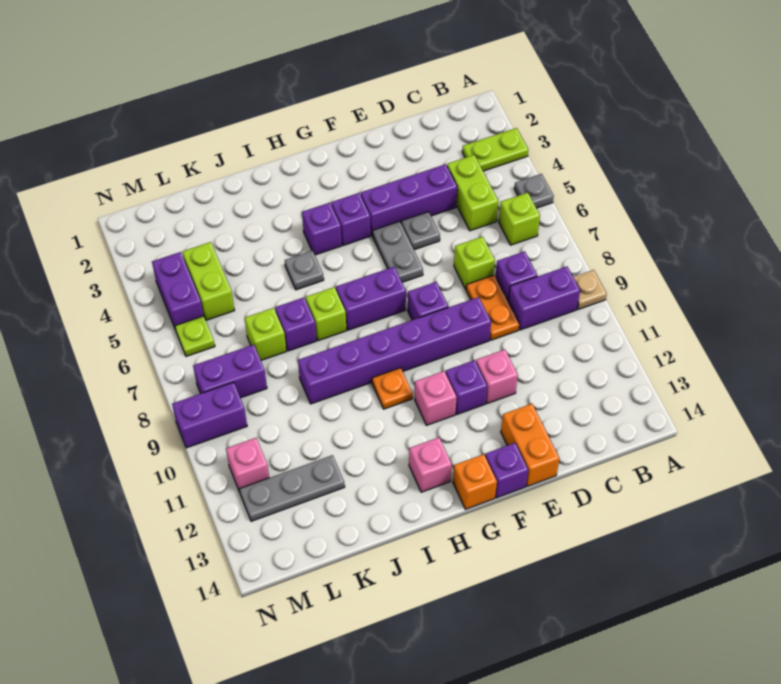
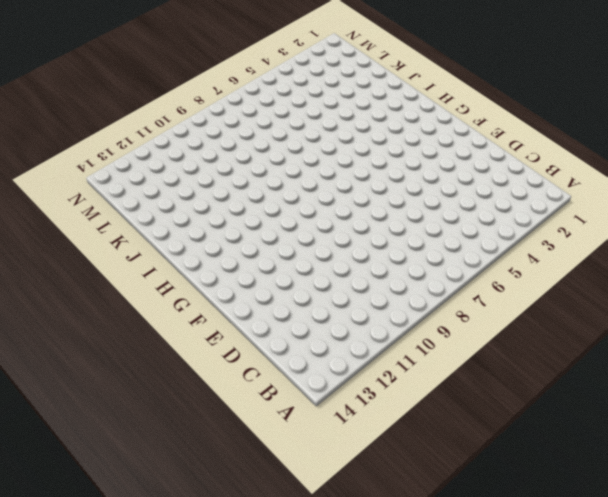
none -> lime plate A3:B3 level 1
none -> grey plate A5 level 1
none -> tan plate A9 level 1
none -> lime brick B6 level 1

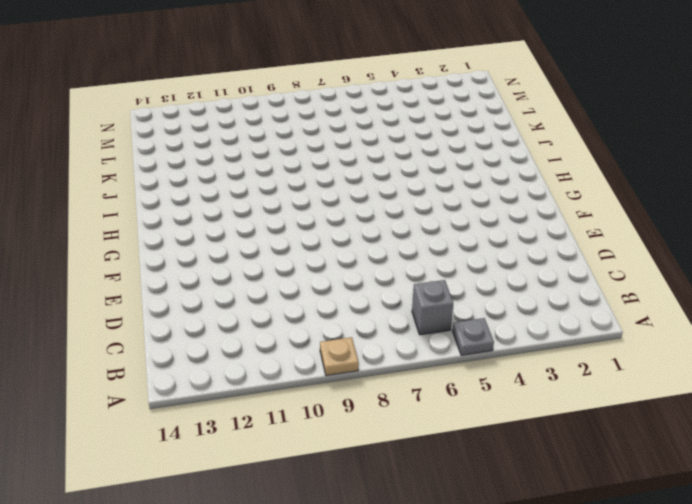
grey brick B6 level 1 -> lime brick B6 level 1
none -> lime plate A3:B3 level 1
none -> purple brick B9:C9 level 1
none -> lime brick C4:C5 level 1
none -> purple brick C8 level 1

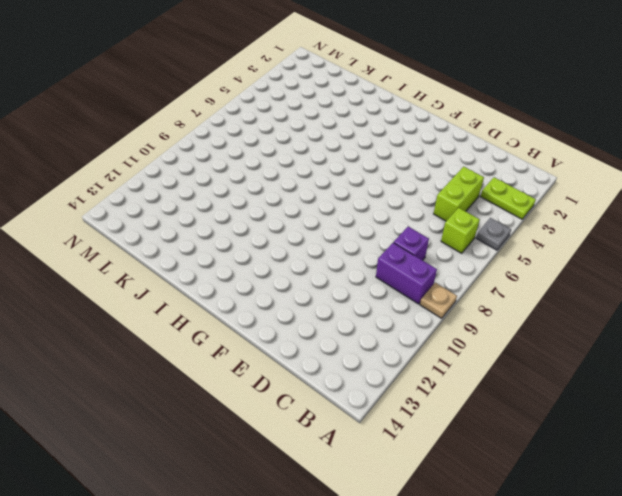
none -> purple brick D4:F4 level 1
none -> lime brick D7 level 1
none -> orange plate D8:D9 level 1
none -> grey plate E5 level 1

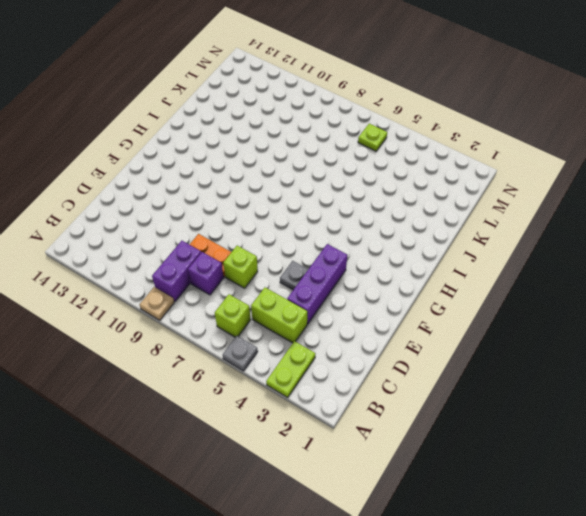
none -> purple brick E9:J9 level 1
none -> pink brick E11 level 1
none -> orange brick E13:E14 level 1
none -> grey plate F5:F6 level 1

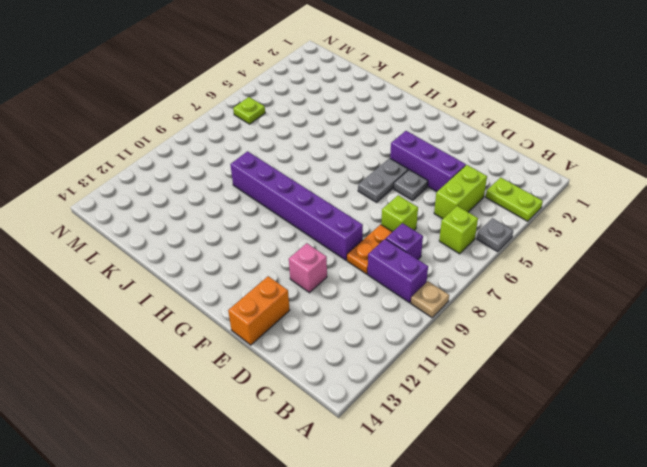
none -> purple brick F8 level 1
none -> purple brick F11 level 1
none -> purple brick F14 level 1
none -> purple brick G4 level 1

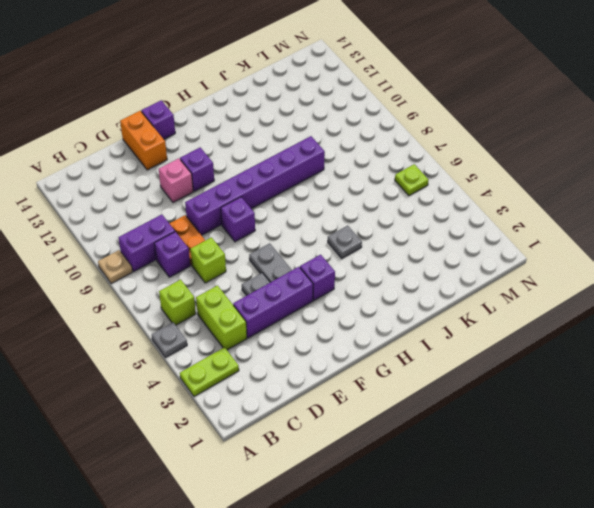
none -> purple brick G7:H7 level 1
none -> pink brick G11 level 1
none -> orange brick G14 level 1
none -> purple brick H4 level 1

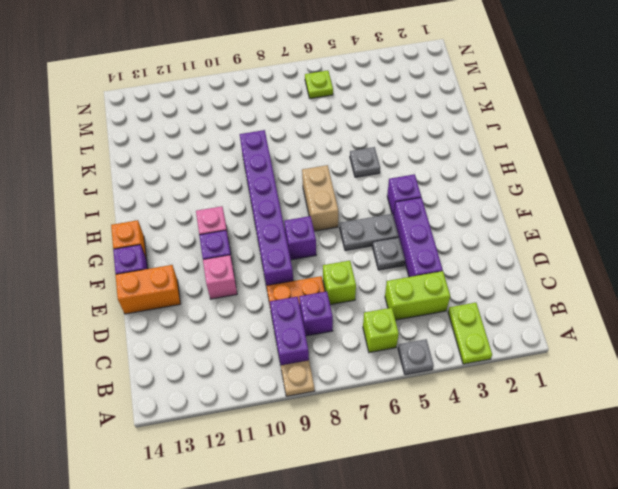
tan brick G7:H7 level 1 -> purple brick G7:H7 level 1
none -> purple brick H4 level 1
none -> orange plate H10 level 1
none -> pink brick H13 level 1
none -> lime brick I7 level 1

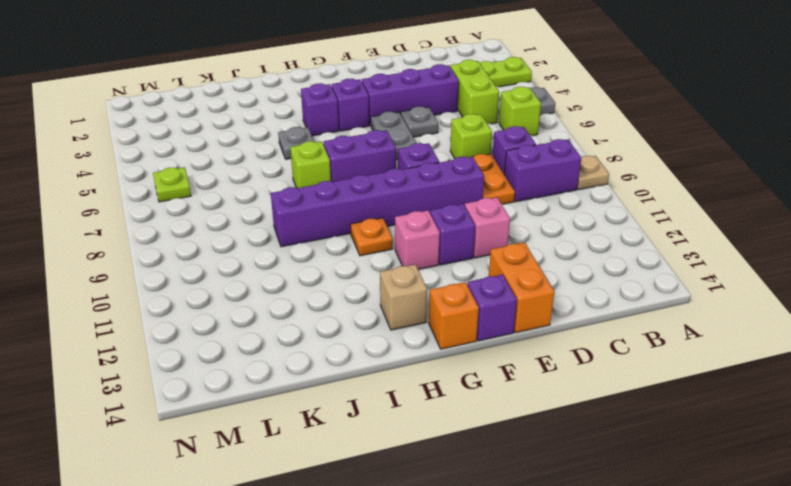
tan brick H13 level 1 -> pink brick H13 level 1
none -> purple brick J7 level 1
none -> lime brick K7 level 1
none -> grey plate K12:M12 level 1
none -> lime brick L4:L5 level 1

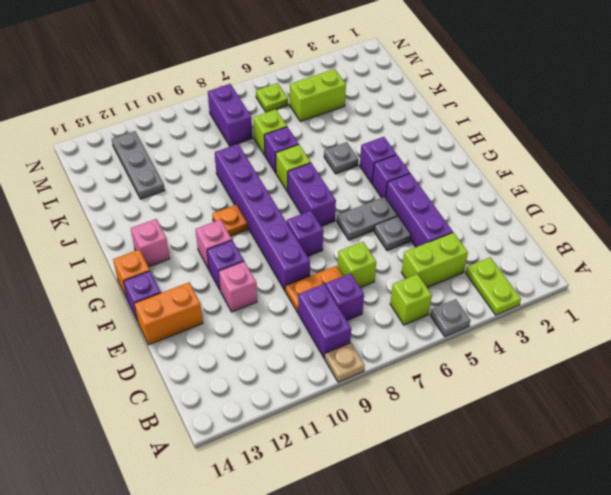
none -> purple brick M4:M5 level 1
none -> purple brick M9:N9 level 1
none -> pink brick M11 level 1

